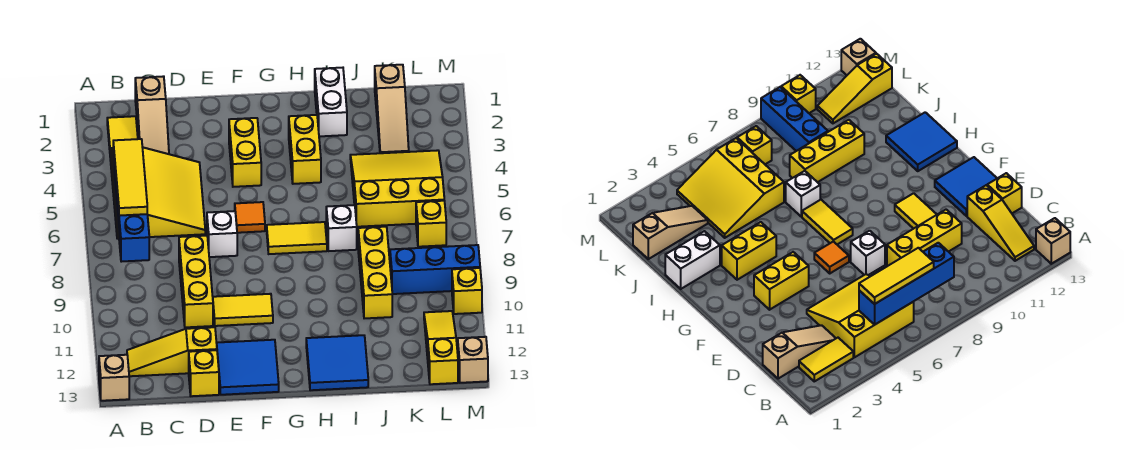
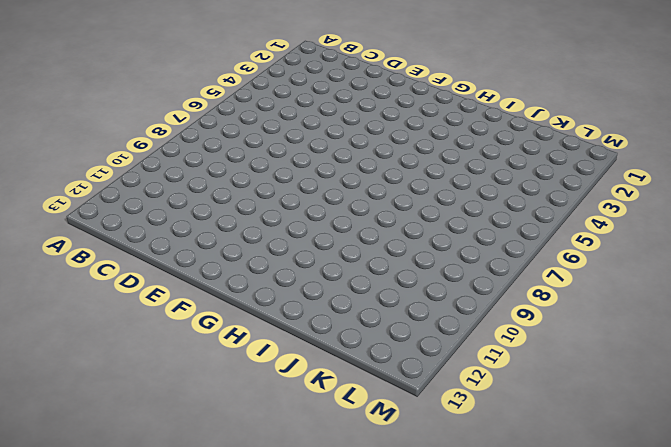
none -> tan brick A13 level 1
none -> yellow tile B2:B3 level 1
none -> yellow slope B4:D6 level 1 top B

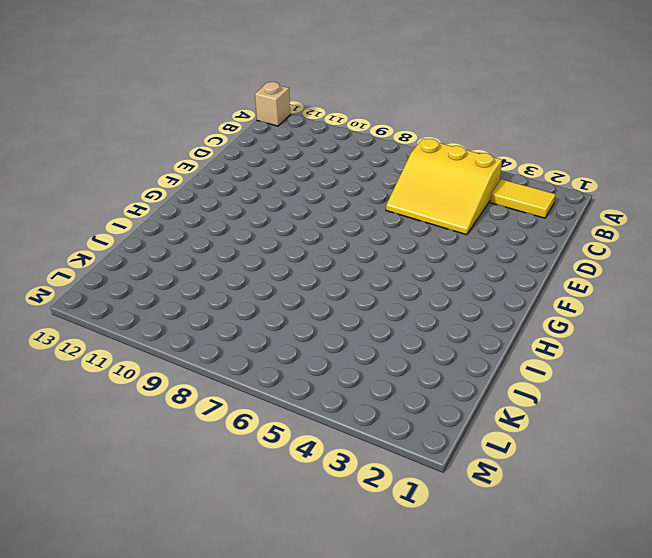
none -> yellow slope B12:D12 level 1 top D
none -> tan slope C1:C3 level 1 top 1
none -> yellow brick D8:D10 level 1

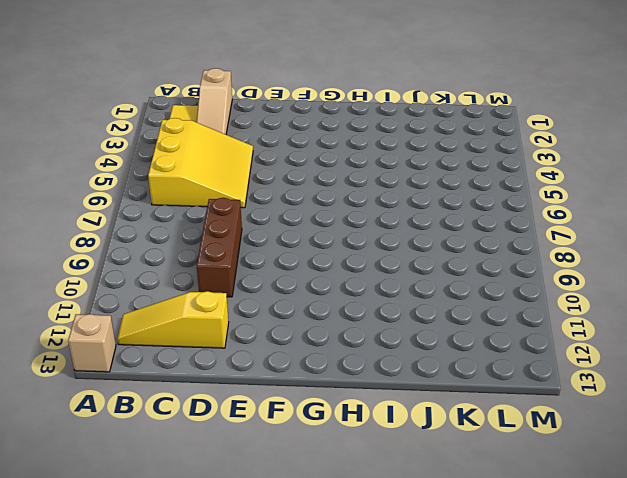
brown brick D8:D10 level 1 -> yellow brick D8:D10 level 1
none -> yellow brick D13 level 1
none -> white brick E7 level 1
none -> yellow tile E10:F10 level 1

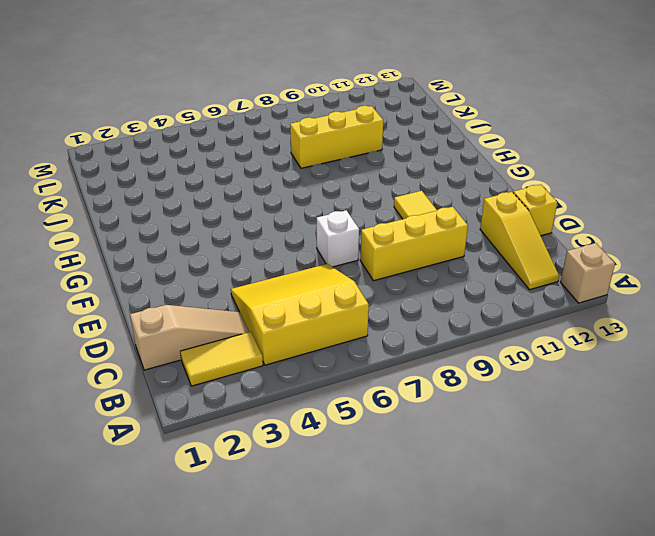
none -> blue tile E12:F13 level 1
none -> yellow brick F3:F4 level 1
none -> orange tile F6 level 1

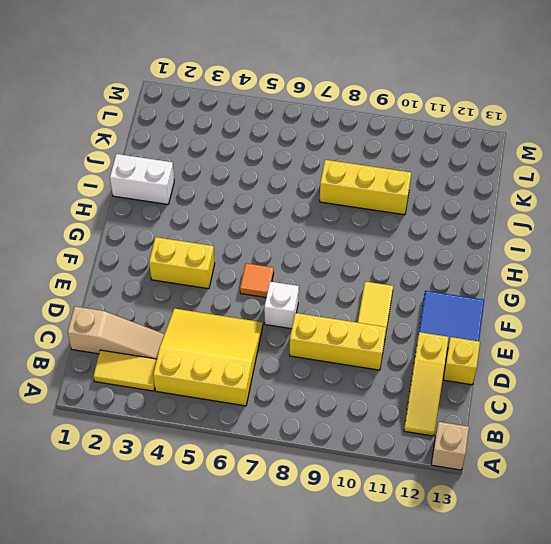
none -> yellow tile G7:H7 level 1
none -> yellow brick H3:H4 level 1
none -> blue tile H12:I13 level 1

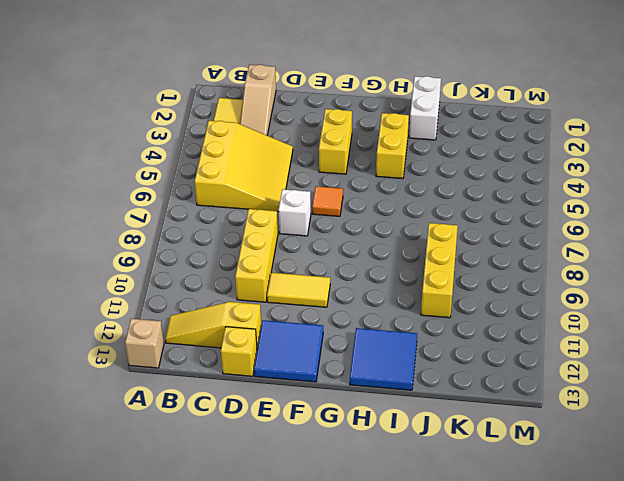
none -> yellow tile G7:H7 level 1
none -> white brick I7 level 1
none -> yellow slope J4:L6 level 1 top 6

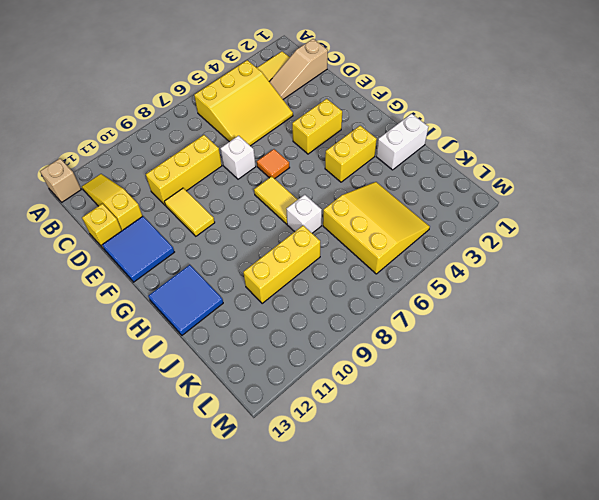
none -> tan slope K1:K3 level 1 top 1
none -> blue brick K9:M9 level 1
none -> yellow brick L7 level 1

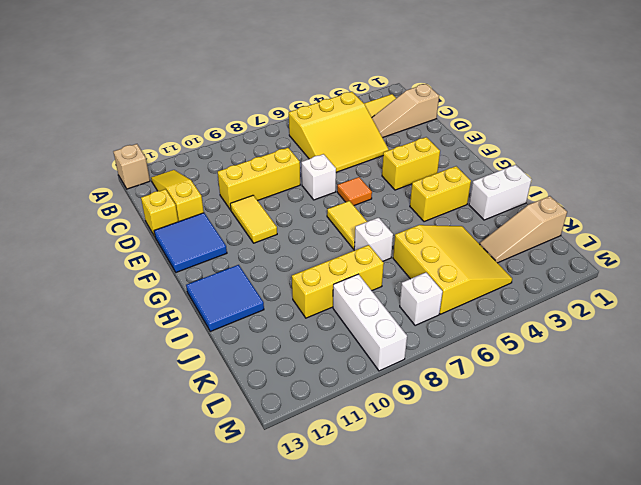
white brick K9:M9 level 1 -> blue brick K9:M9 level 1
white brick L7 level 1 -> yellow brick L7 level 1
none -> yellow slope L11:L13 level 1 top 13
none -> yellow brick M10 level 1
none -> tan brick M13 level 1

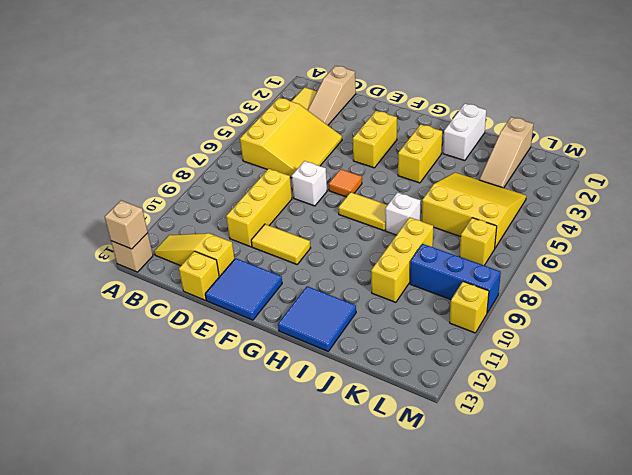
tan brick A13 level 2 -> tan brick M13 level 1
none -> yellow slope L11:L13 level 1 top 13
none -> blue brick B5:B8 level 2
none -> yellow tile B5:B7 level 3

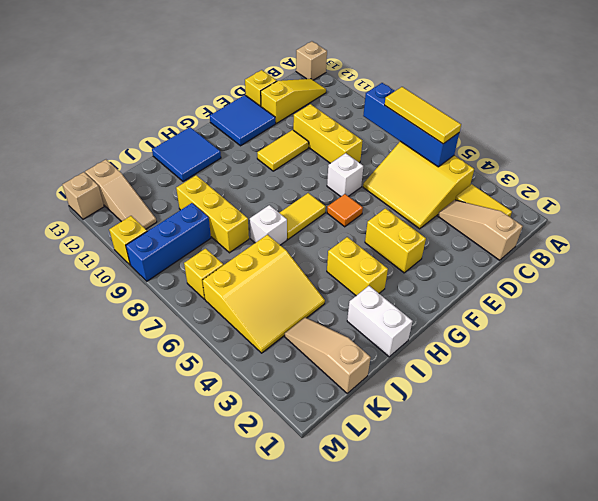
tan slope L11:L13 level 1 top 13 -> yellow slope L11:L13 level 1 top 13

